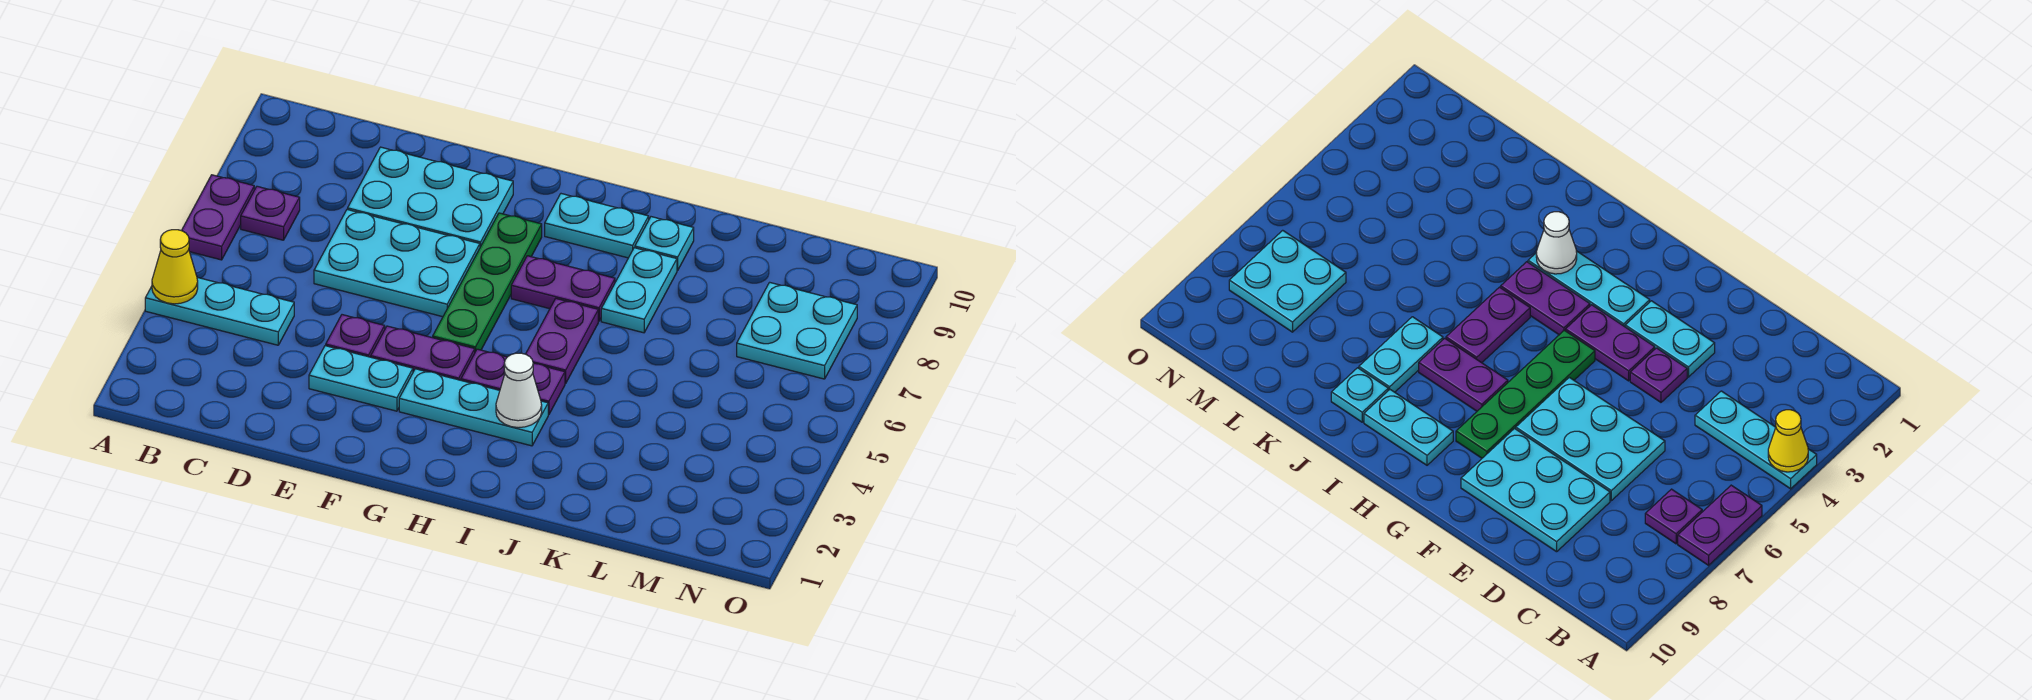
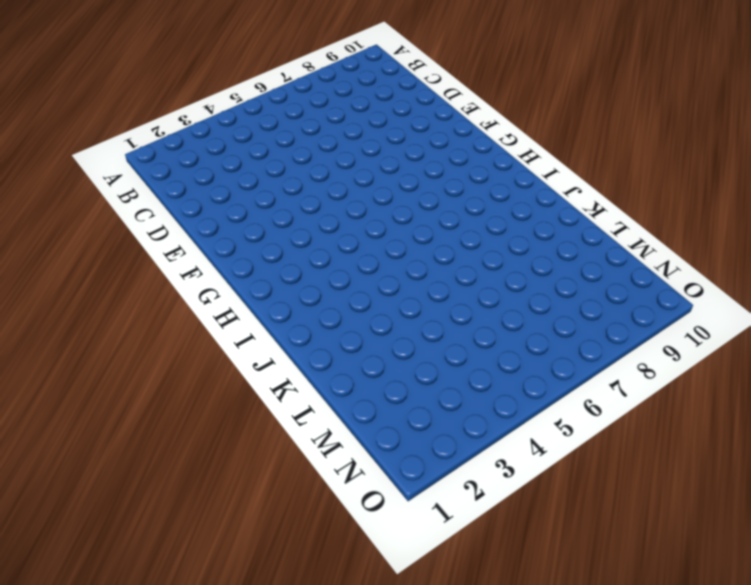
none -> cyan plate A4:C4 level 1
none -> purple plate A6:A7 level 1
none -> purple plate B7 level 1

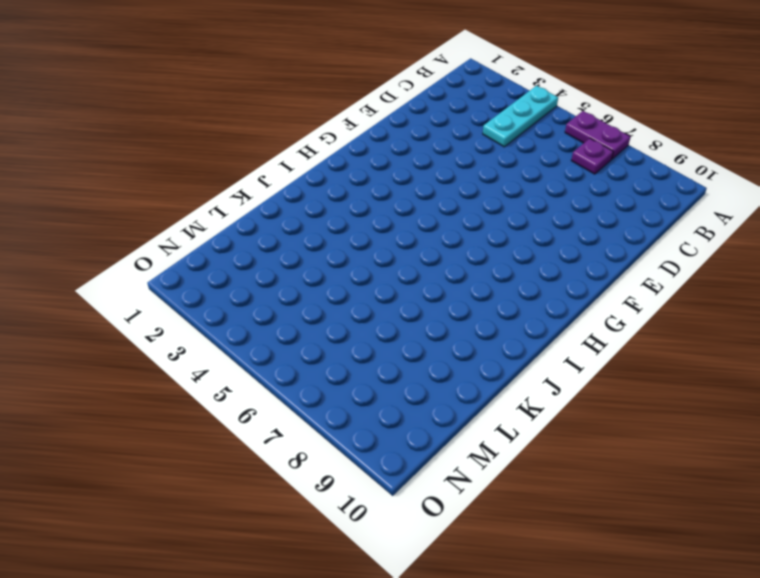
none -> cyan plate D6:F7 level 1
none -> cyan plate D8:F9 level 1
none -> cyan plate E3:F3 level 1

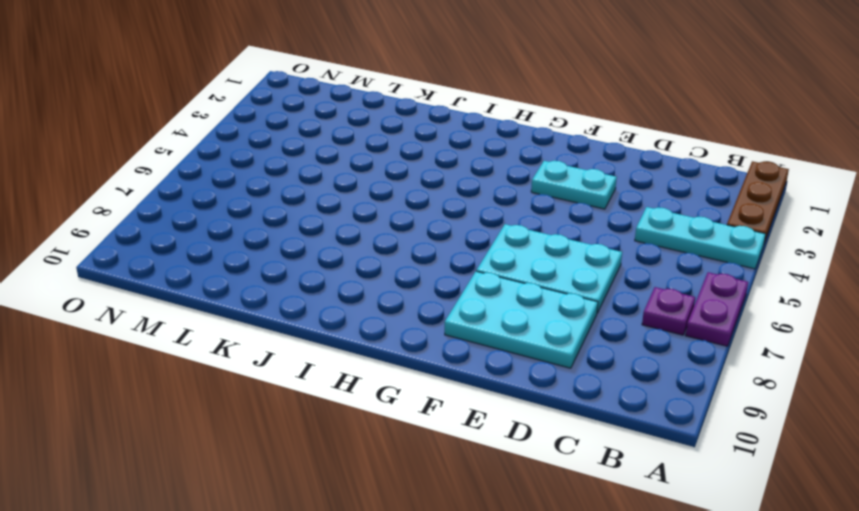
brown plate A1:A3 level 1 -> none
none -> purple plate E4 level 1
none -> purple plate F4:G4 level 1
none -> cyan plate G3:I3 level 1

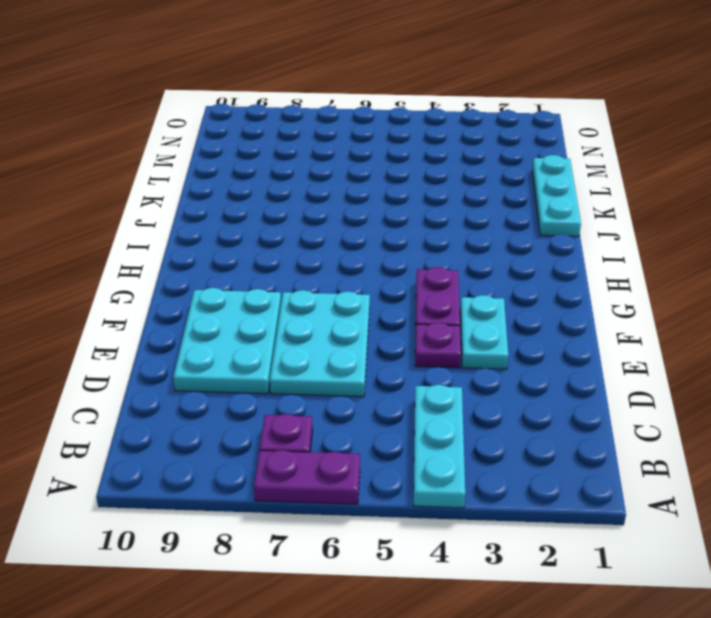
cyan plate J1:L1 level 1 -> cyan plate G3:I3 level 1
none -> green plate G5:G8 level 1
none -> purple plate H4:I4 level 1
none -> purple plate H7:I7 level 1

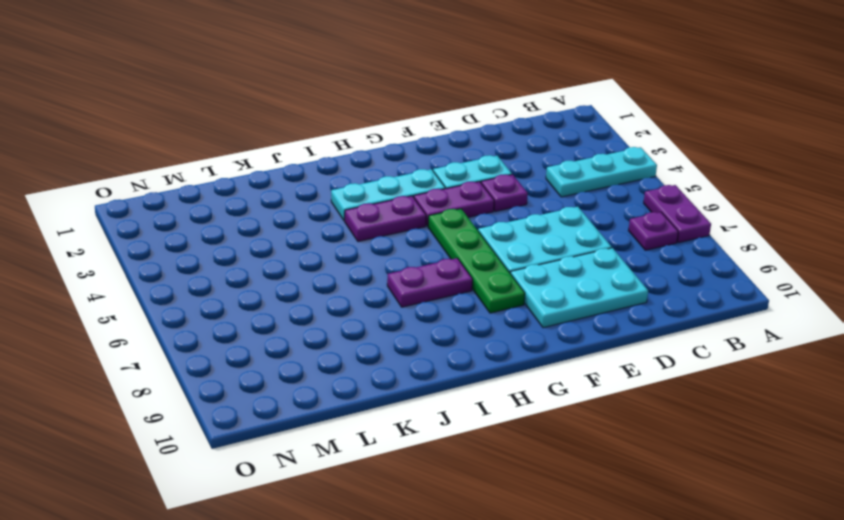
none -> cyan plate H9:I9 level 1
none -> purple plate I5:I6 level 1
none -> cyan plate J7:J8 level 1

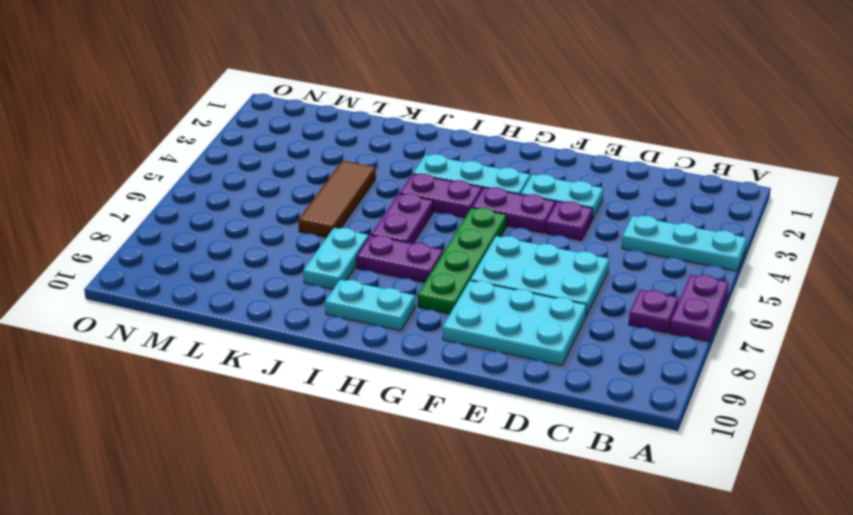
brown tile K4:K6 level 1 -> none
none -> cyan plate J9 level 1
none -> cyan plate M7:N8 level 1
none -> yellow cone A4 level 2

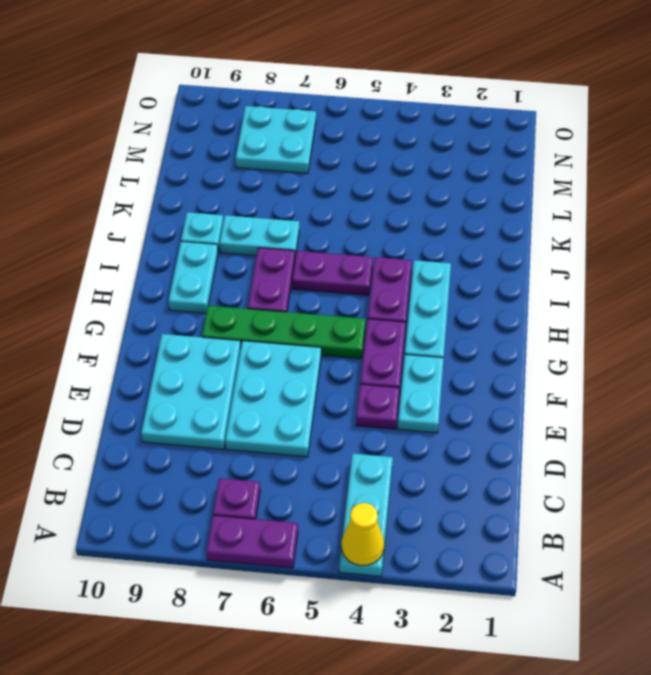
none -> white cone I3 level 2

